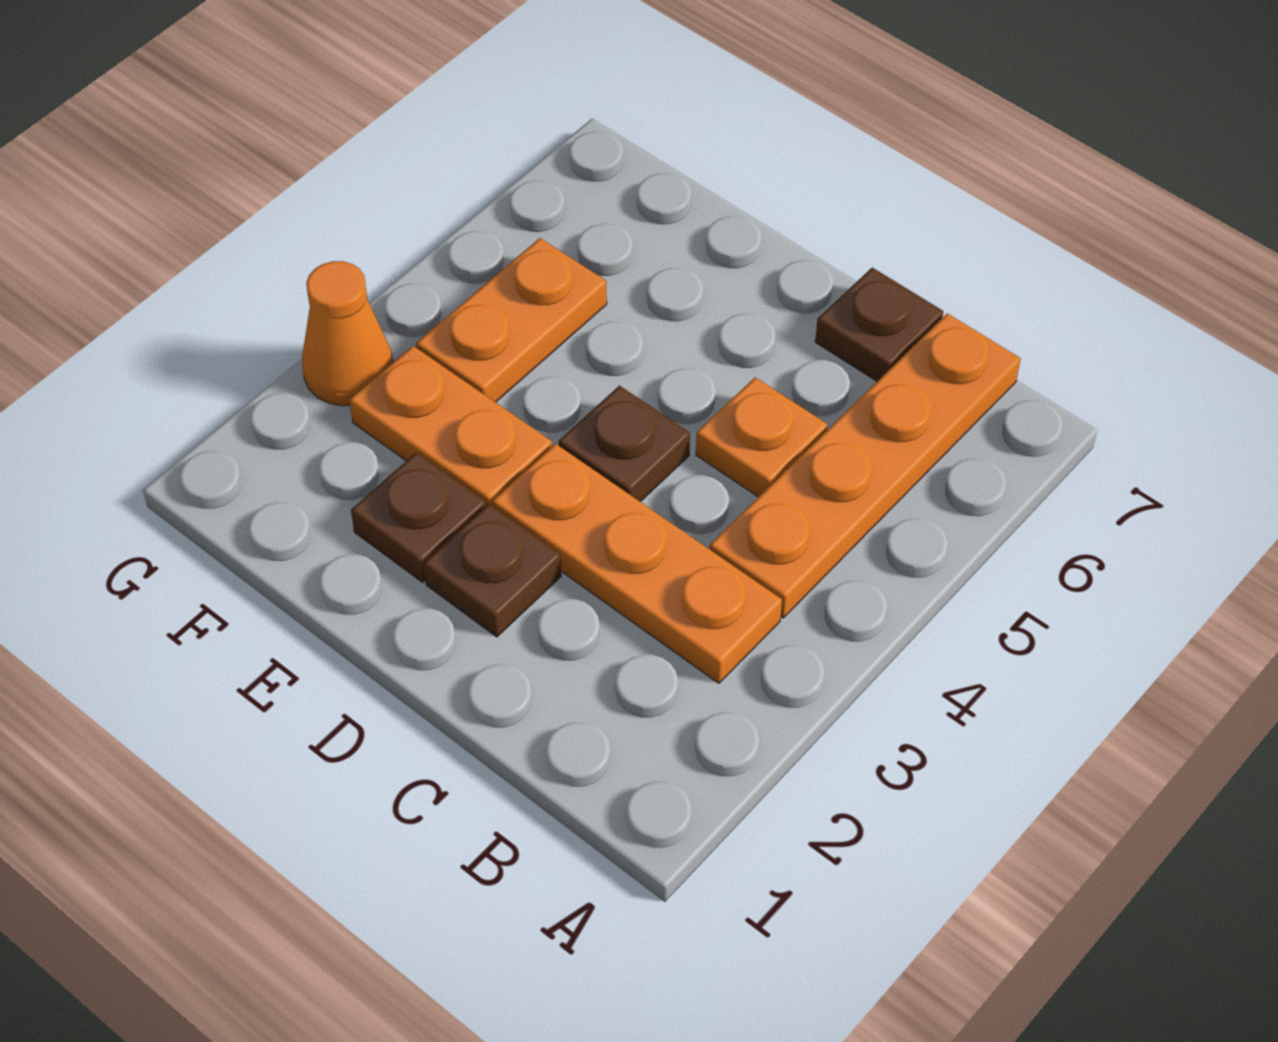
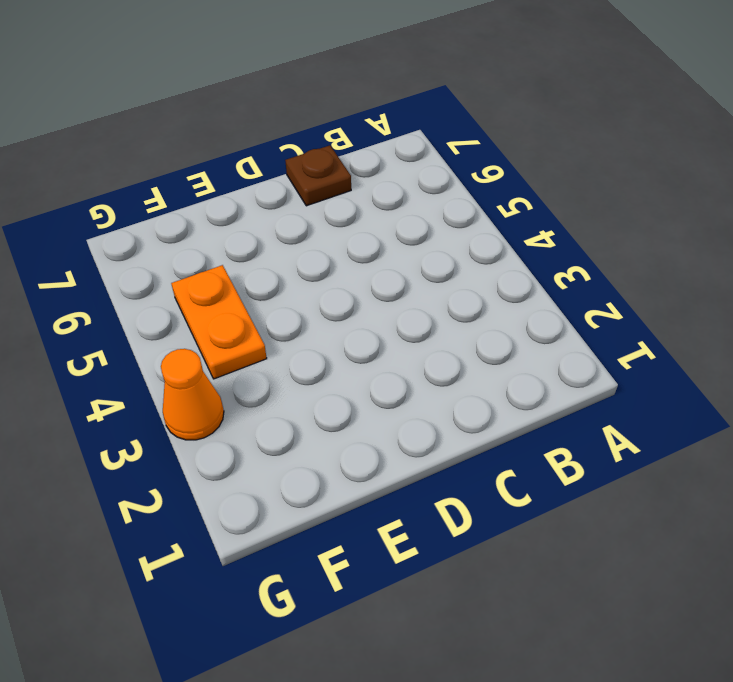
none -> orange plate B3:D3 level 1
none -> orange plate B4:B7 level 1

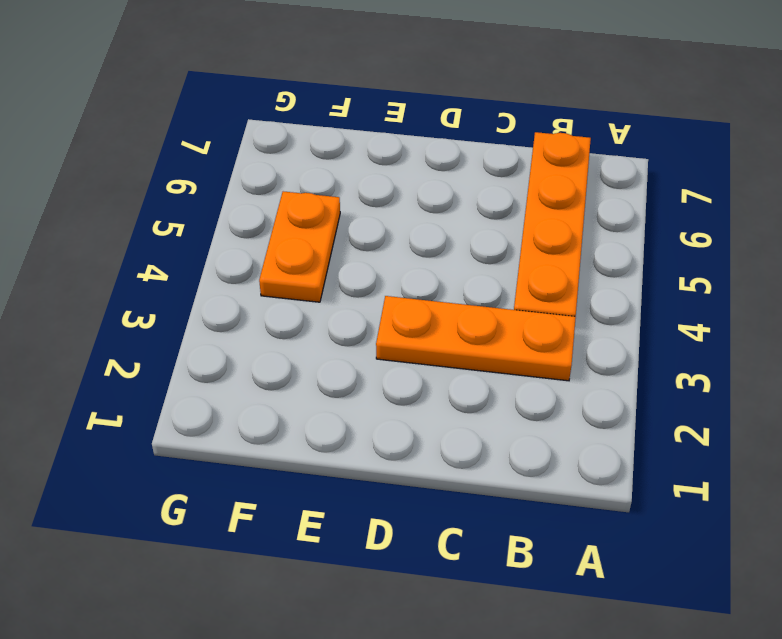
none -> orange plate C5 level 1
none -> brown plate C7 level 1

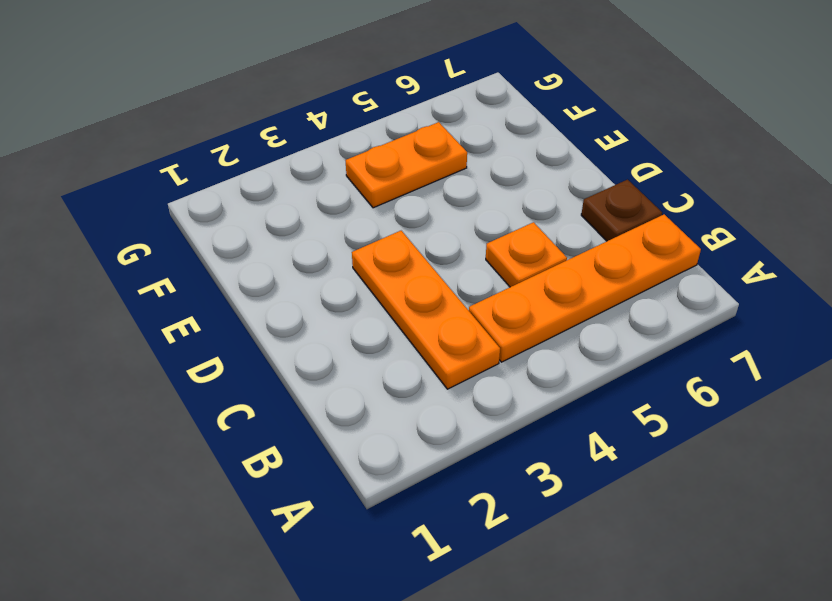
none -> brown plate D2 level 1
none -> brown plate D4 level 1

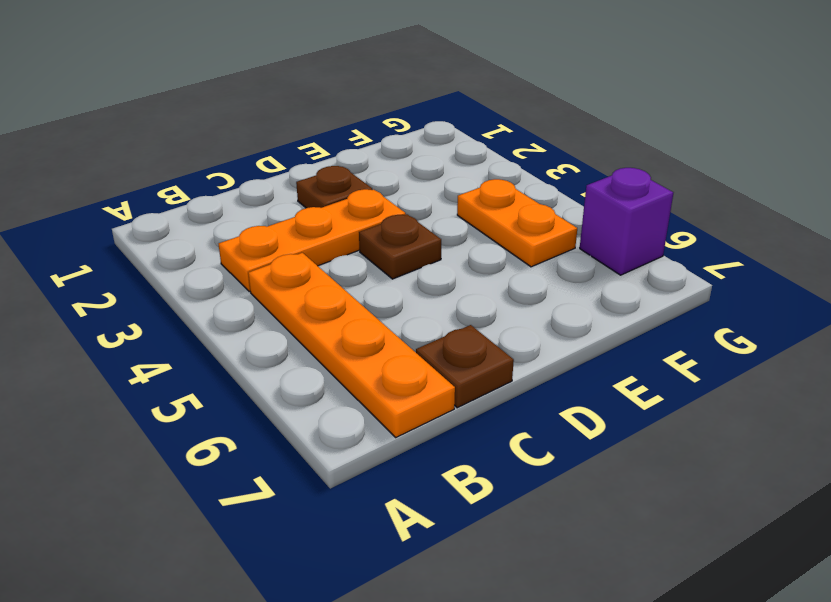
purple brick G6 level 1 -> none
none -> orange plate C5 level 1
none -> brown plate E2 level 1

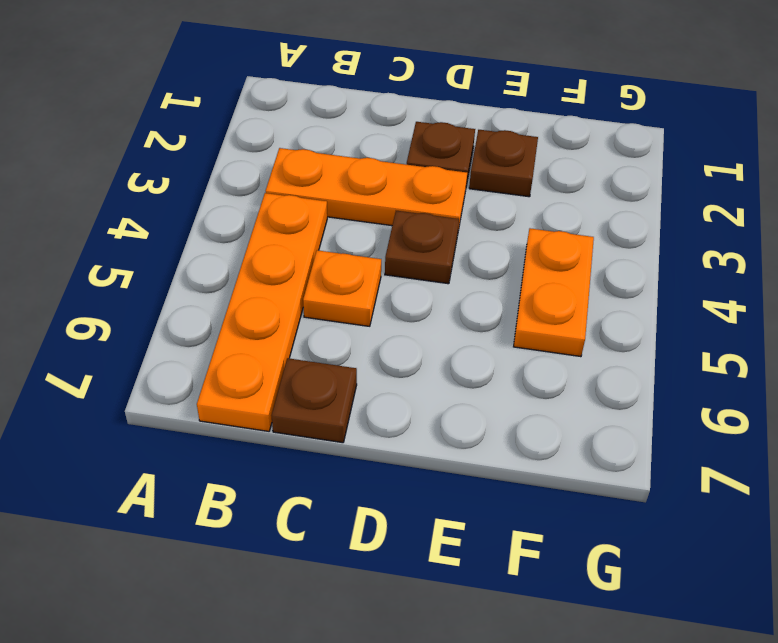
none -> orange plate E3:F3 level 1
none -> orange cone G3 level 1

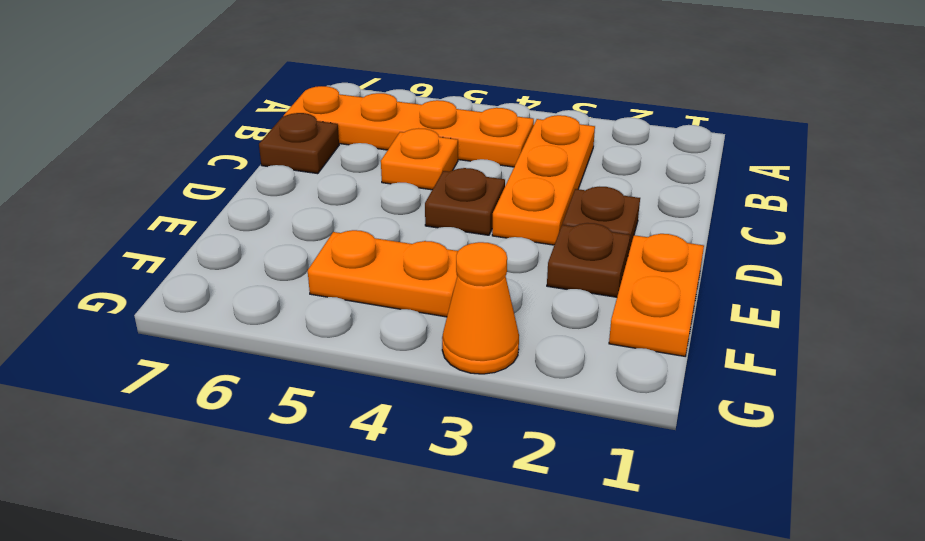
orange plate E1:F1 level 1 -> orange plate E3:F3 level 1

